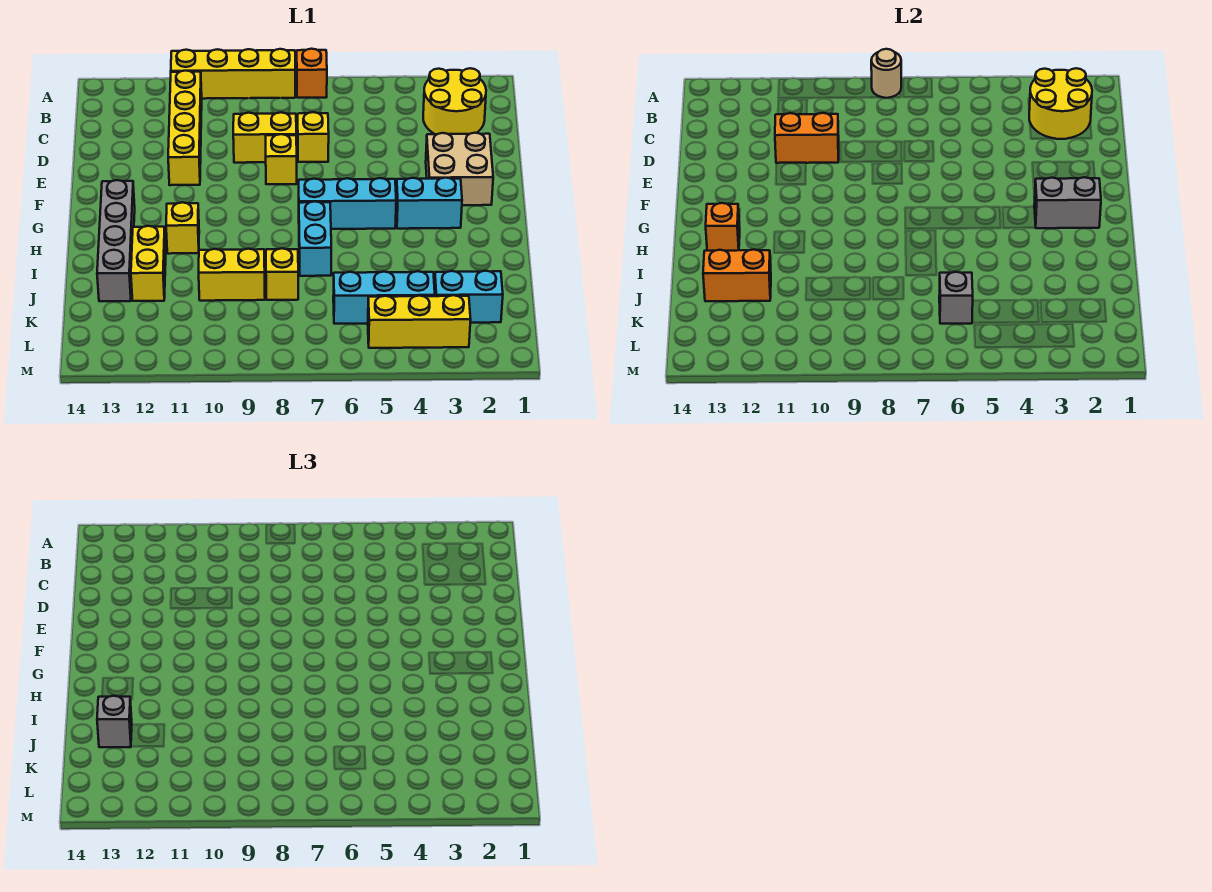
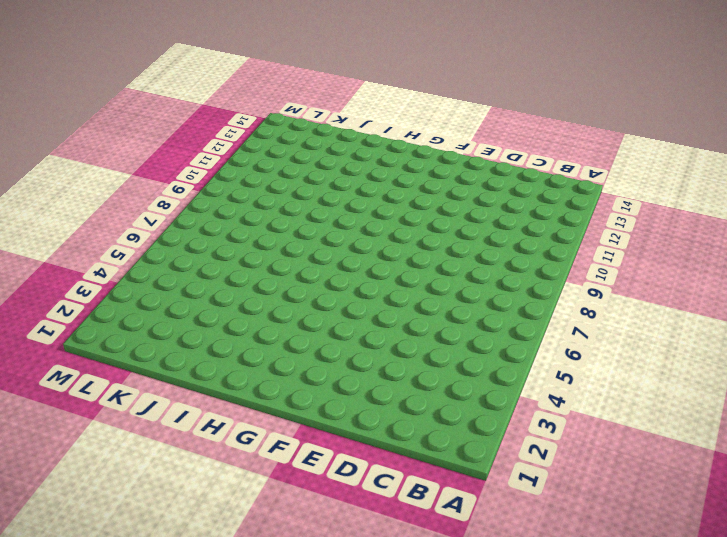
none -> orange brick A7 level 1
none -> yellow brick A8:A11 level 1
none -> yellow round brick B2:C3 level 1

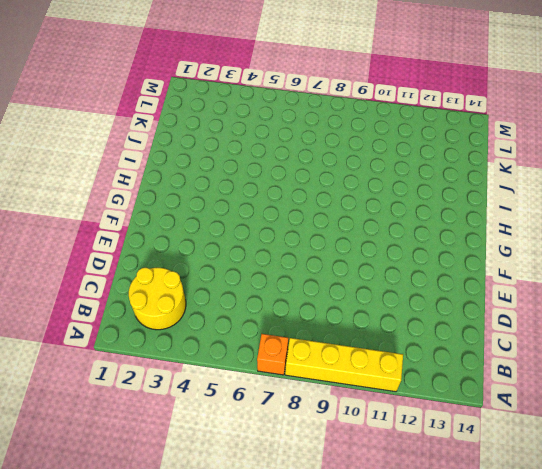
none -> yellow brick B11:E11 level 1
none -> yellow brick D7 level 1
none -> yellow brick D8:D9 level 1

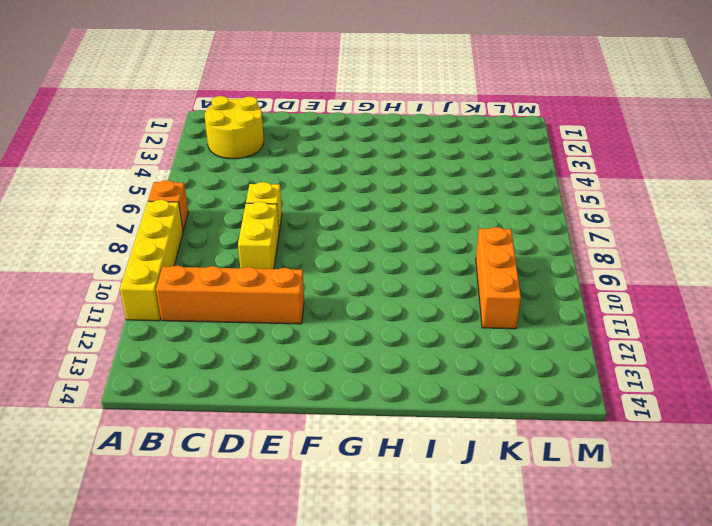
orange brick B11:E11 level 1 -> yellow brick B11:E11 level 1
orange brick K9:K11 level 1 -> none
none -> tan brick E2:F3 level 1
none -> yellow brick E8 level 1
none -> cyan brick G3:G4 level 1

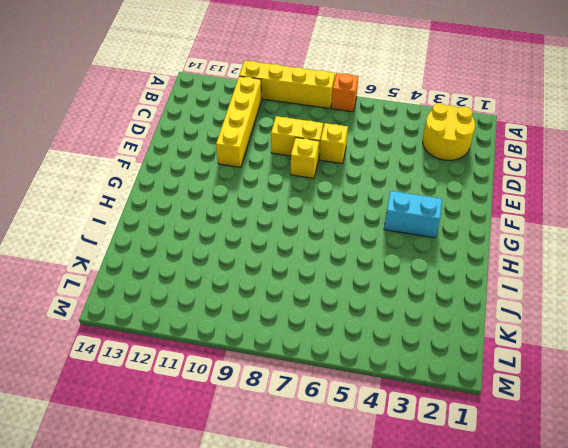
none -> tan brick E2:F3 level 1
none -> cyan brick G5:G7 level 1
none -> grey brick G13:J13 level 1

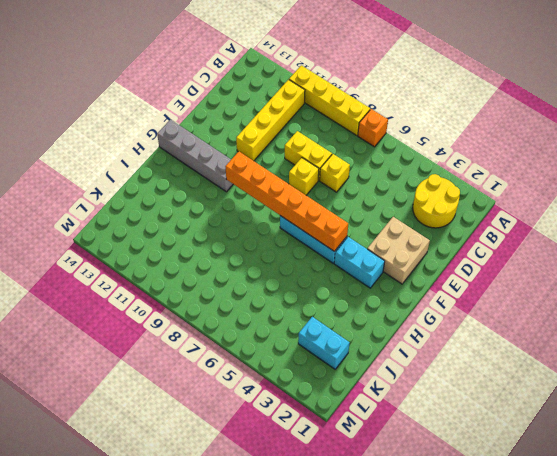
orange brick G5:G10 level 2 -> none
grey brick G11:G14 level 1 -> grey brick G13:J13 level 1
none -> cyan brick H7:I7 level 1
none -> yellow brick H11 level 1
none -> yellow brick I12:J12 level 1

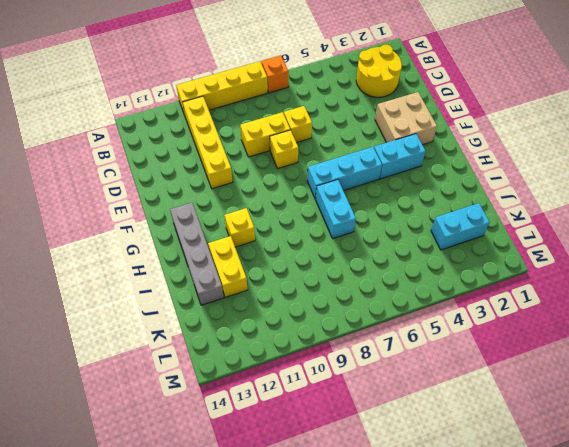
none -> yellow brick J8 level 1
none -> yellow brick J9:J10 level 1
none -> cyan brick K4:K6 level 1

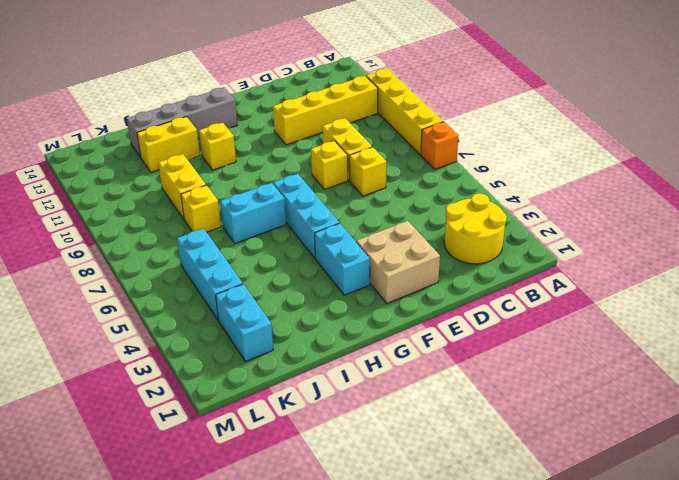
none -> yellow brick L3:L5 level 1
none -> tan round brick A8 level 2
none -> yellow round brick B2:C3 level 2

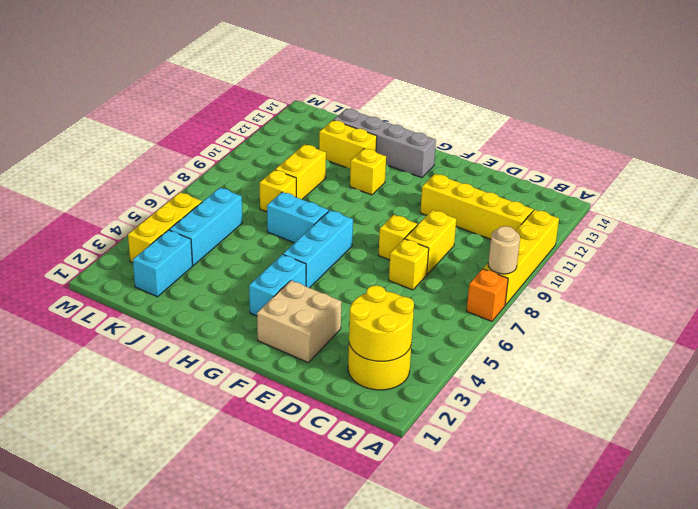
none -> orange brick D10:D11 level 2
none -> grey brick G2:G3 level 2
none -> orange brick H13 level 2

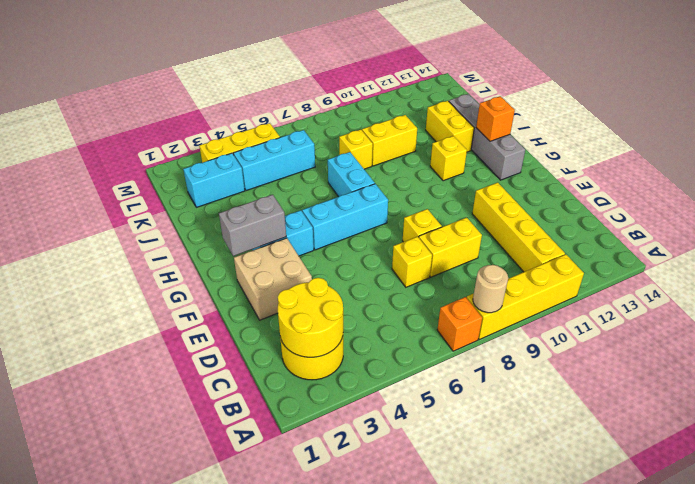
none -> orange brick D10:D11 level 2
none -> orange brick J12:J13 level 2
none -> grey brick K6 level 2

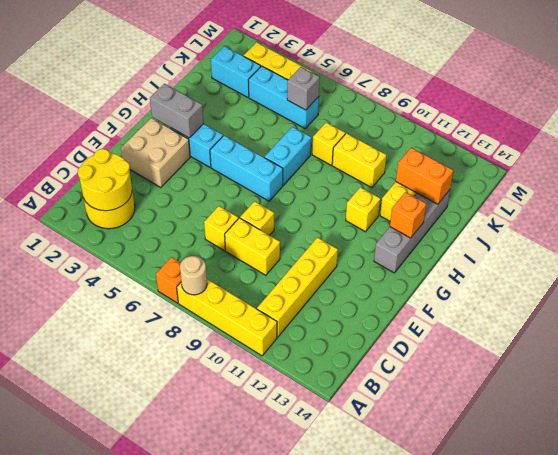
none -> orange brick D10:D11 level 2
none -> grey brick J13 level 3

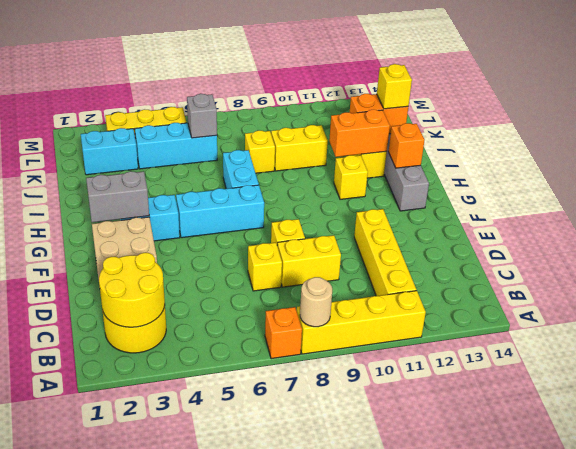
orange brick I11:I12 level 2 -> orange brick D10:D11 level 2
yellow brick J13 level 3 -> grey brick J13 level 3

